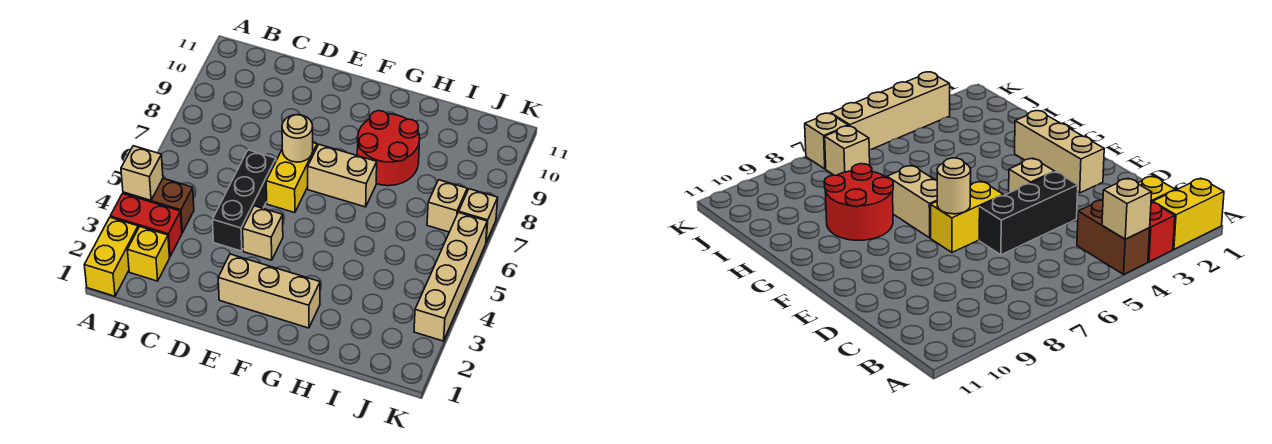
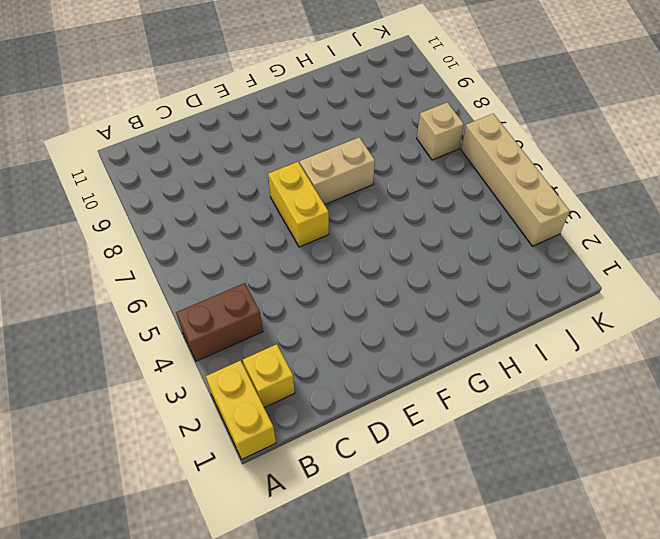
none -> red brick A3:B3 level 1
none -> black brick D4:D6 level 1
none -> tan brick E2:G2 level 1

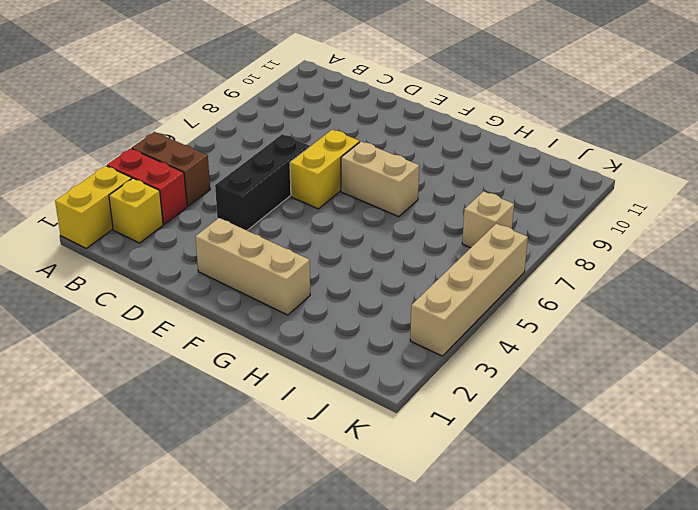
none -> tan brick E4 level 1
none -> red round brick G8:H9 level 1
none -> tan brick K7 level 1

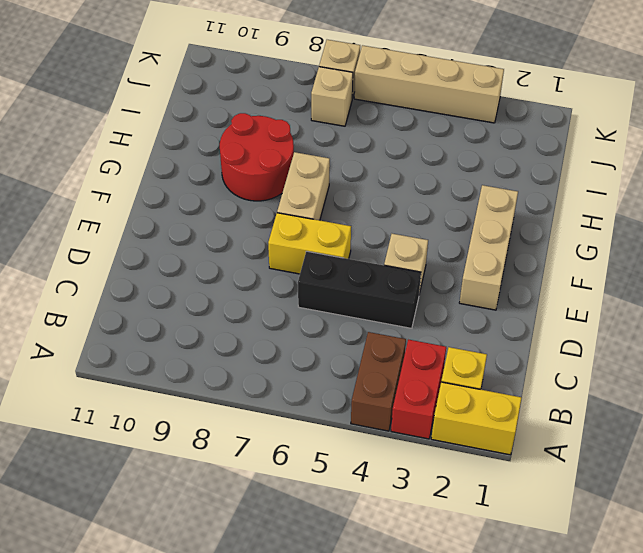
none -> tan brick A4 level 2
none -> tan round brick E7 level 2

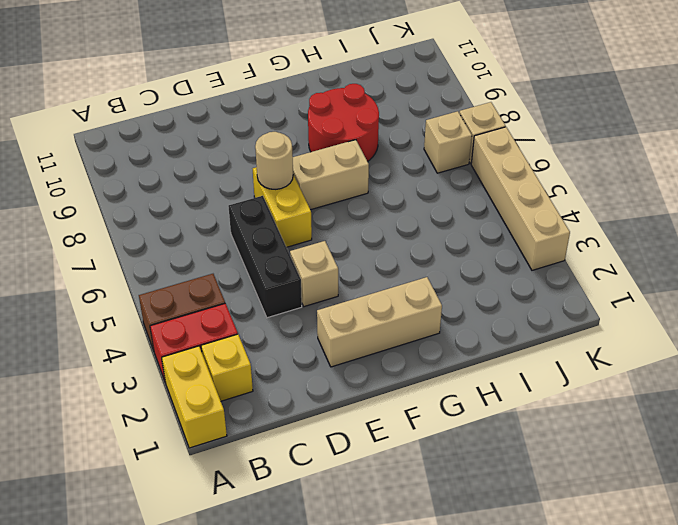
none -> tan brick A4 level 2

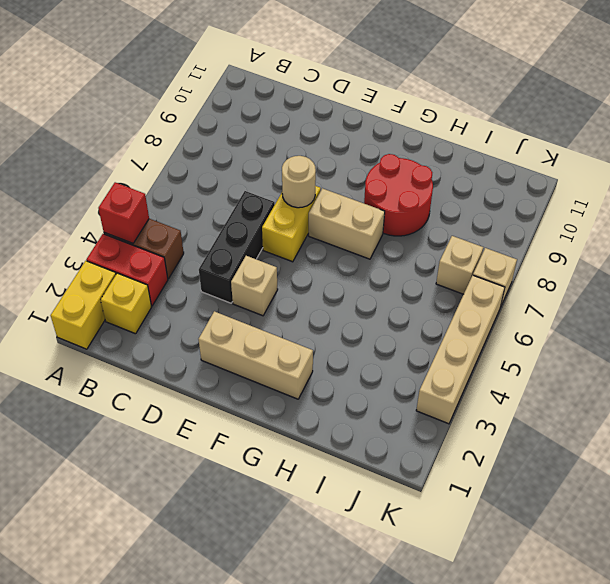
red brick A4 level 2 -> tan brick A4 level 2

